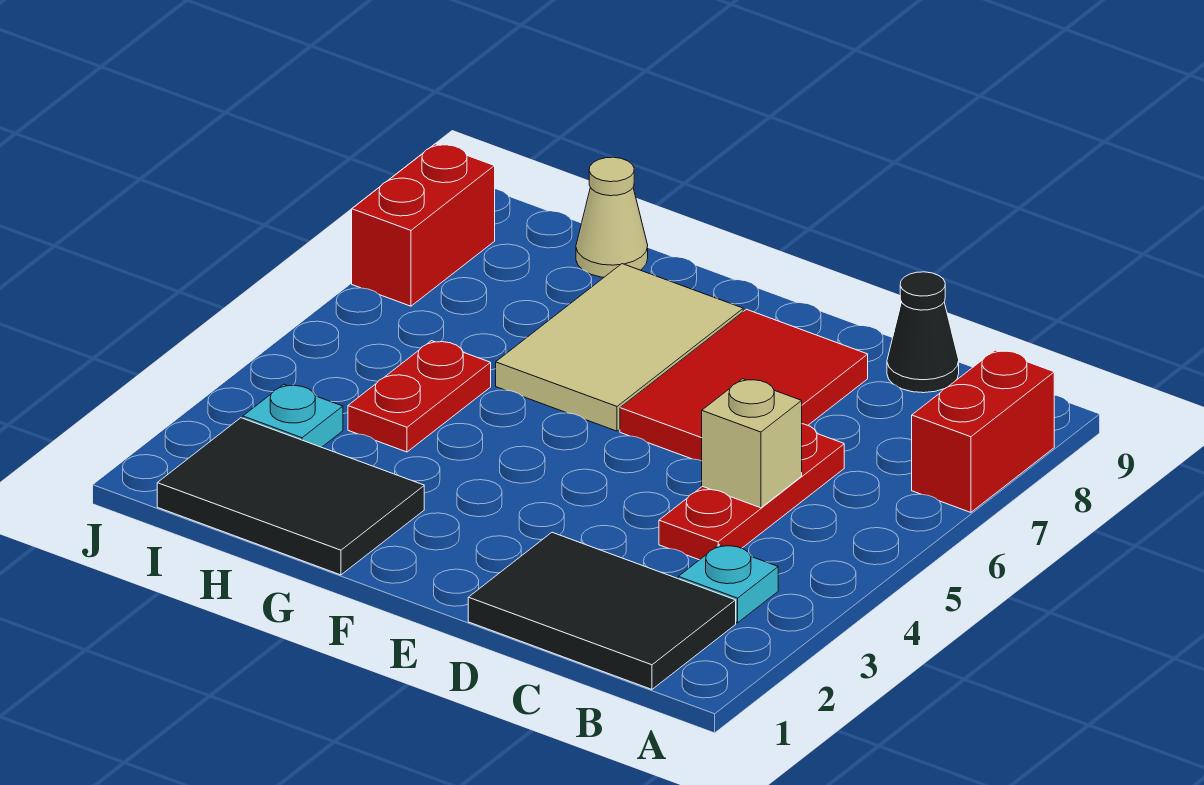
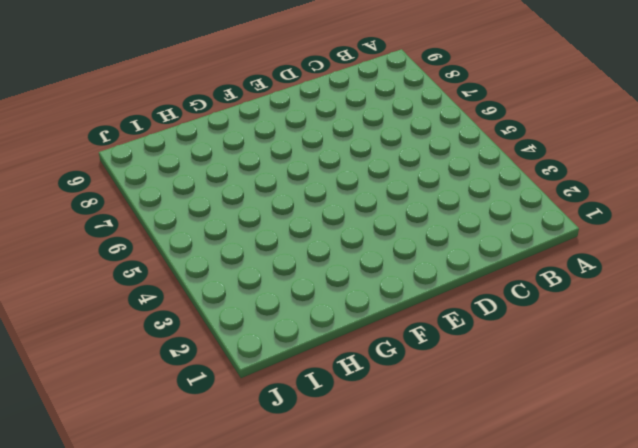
none -> red brick A7:A8 level 1
none -> black tile B1:D2 level 1
none -> cyan plate B3 level 1

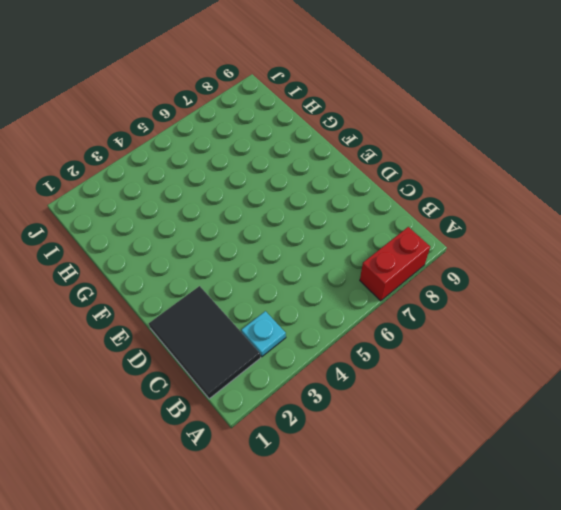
none -> red plate C4:C6 level 1
none -> black cone C9 level 1
none -> red tile D6:E8 level 1

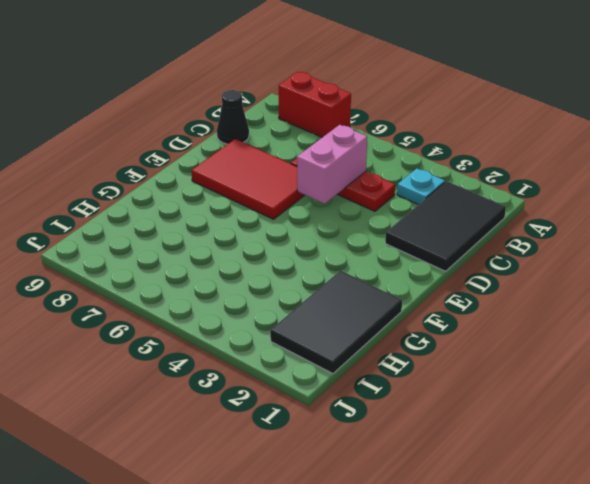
pink brick C5:D5 level 2 -> tan brick C5 level 2
none -> tan tile F6:G8 level 1
none -> red plate H4:H5 level 1
none -> tan cone H9 level 1

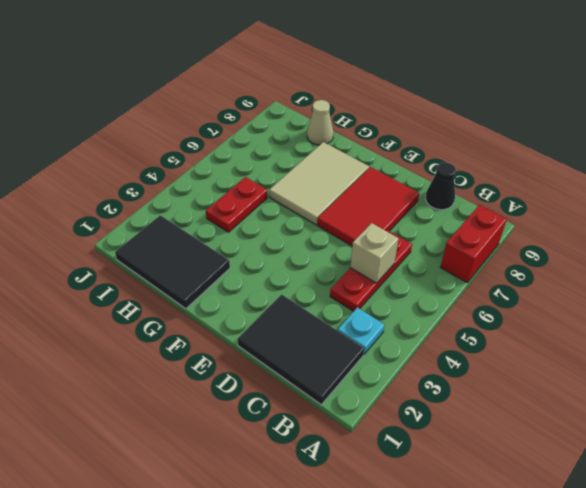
none -> cyan plate I3 level 1
none -> red brick J7:J8 level 1

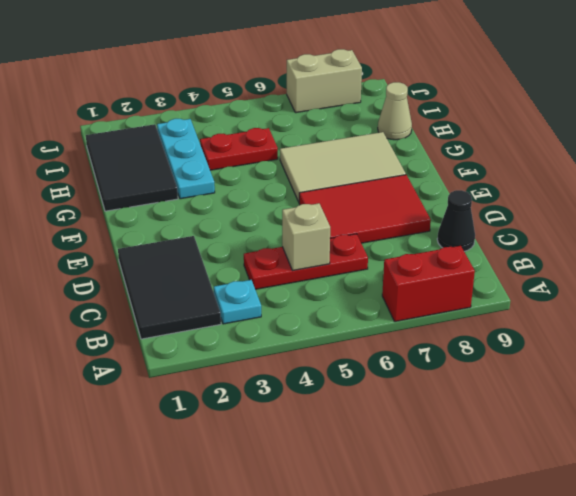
cyan plate G3:I3 level 1 -> cyan plate I3 level 1
tan brick J7:J8 level 1 -> red brick J7:J8 level 1

